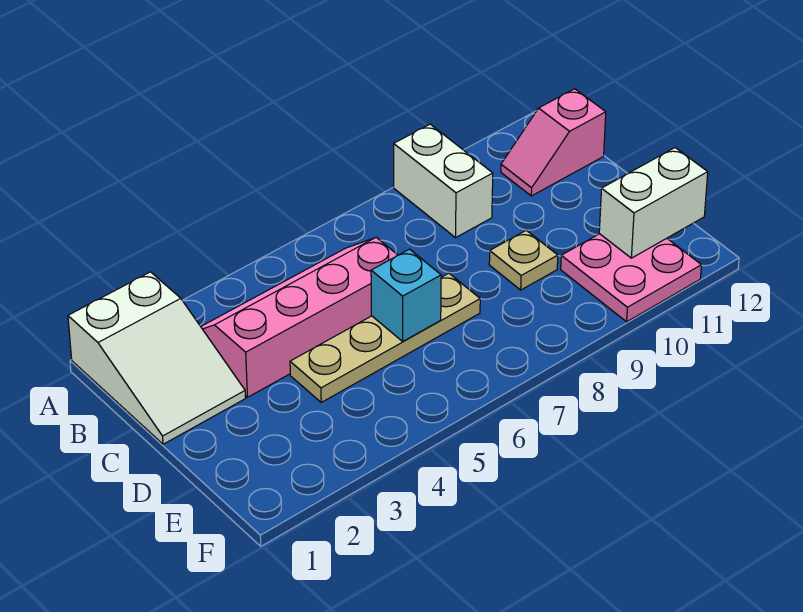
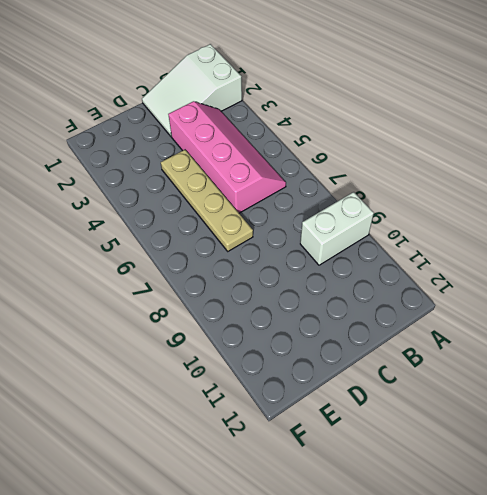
none -> pink slope B11:B12 level 1 top 12
none -> tan plate D9 level 1

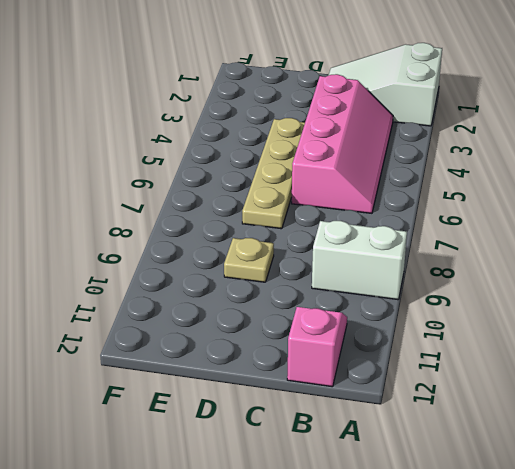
none -> pink plate E10:F11 level 1
none -> cyan brick D6 level 2

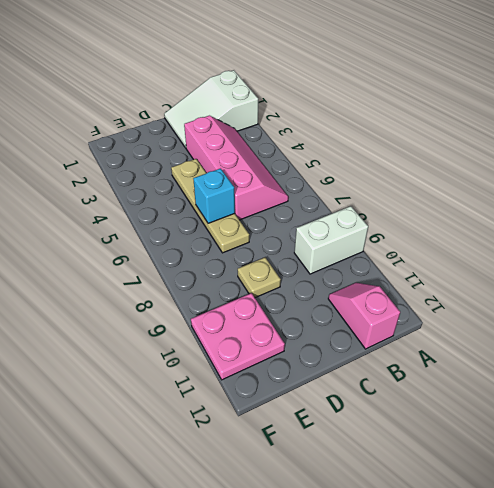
none -> white brick E11:E12 level 2

